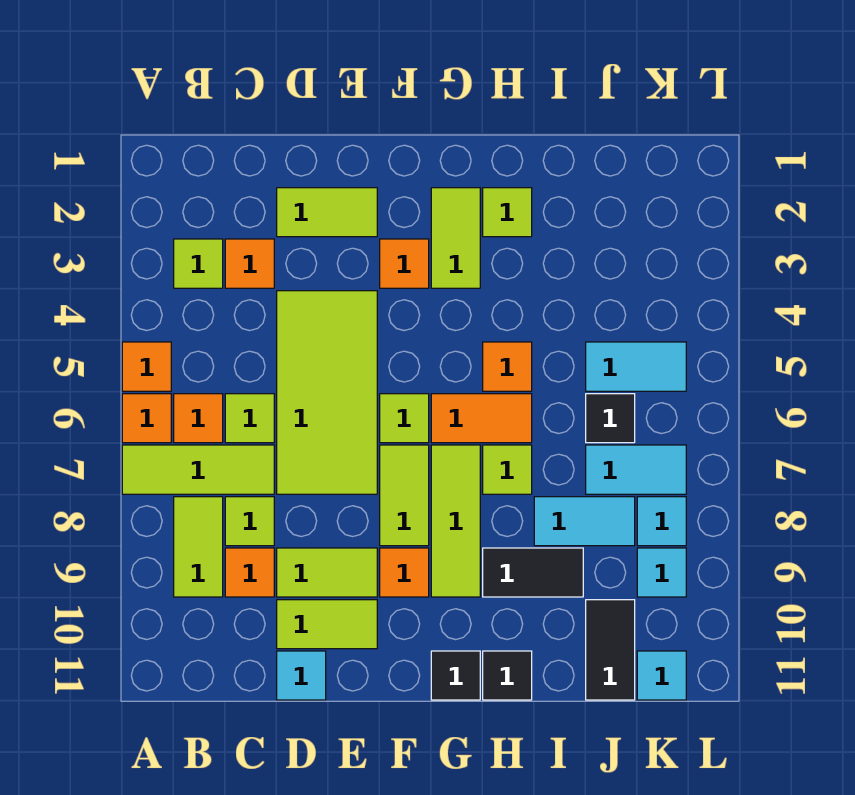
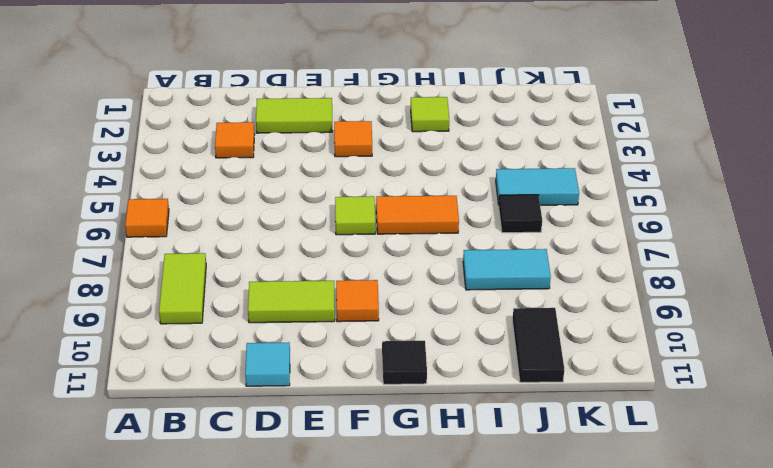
none -> orange tile A5 level 1
none -> lime tile A7:C7 level 1
none -> lime tile B3 level 1
none -> orange tile B6 level 1

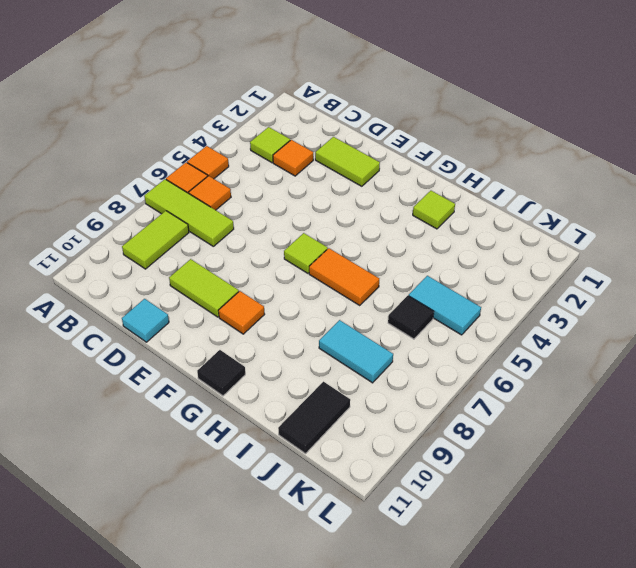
none -> lime tile C6 level 1
none -> lime tile C8 level 1
none -> orange tile C9 level 1
none -> lime tile D4:E7 level 1

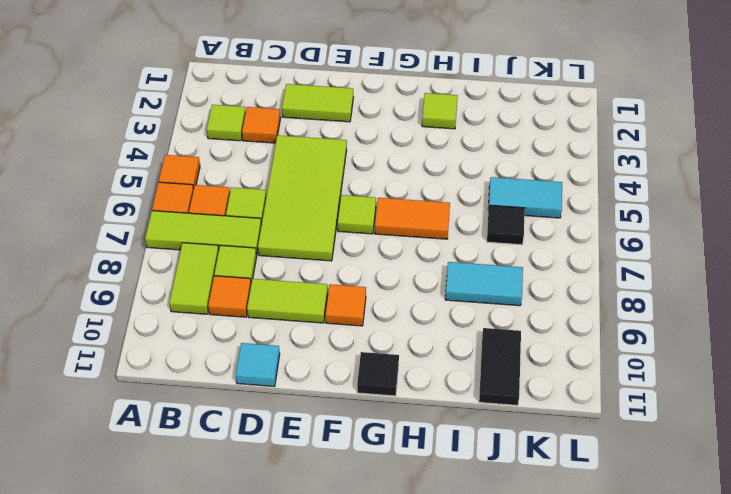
none -> lime tile D10:E10 level 1
none -> orange tile F3 level 1
none -> lime tile F7:F8 level 1
none -> lime tile G2:G3 level 1

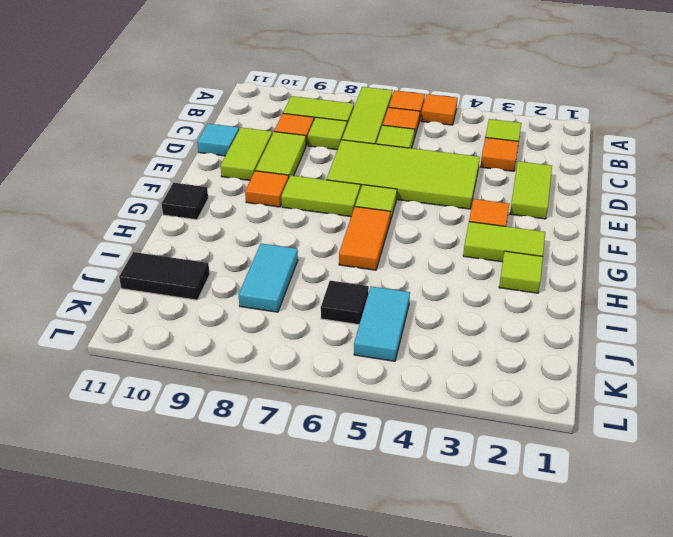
none -> lime tile G7:G9 level 1
none -> orange tile H5 level 1
none -> lime tile H7 level 1
none -> black tile H9:I9 level 1

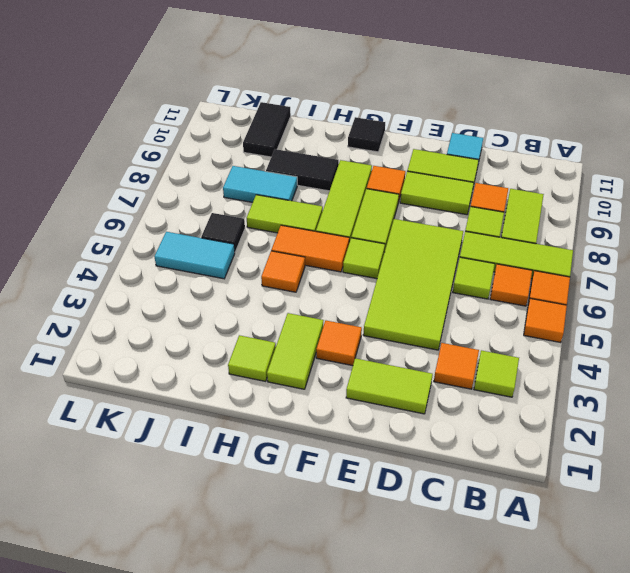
lime tile H7:I7 level 1 -> lime tile H7 level 1
none -> black tile H11 level 1
none -> cyan tile J7:K7 level 1
none -> cyan tile K8 level 1
none -> cyan tile K9 level 1

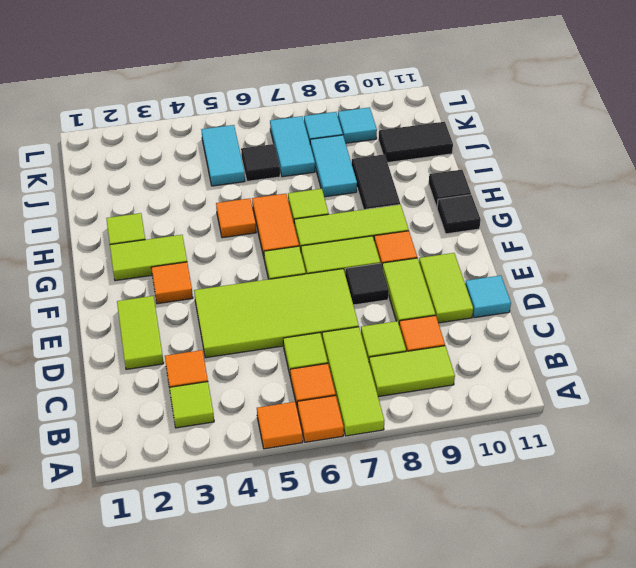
black tile E8 level 1 -> none
none -> cyan tile K11 level 1

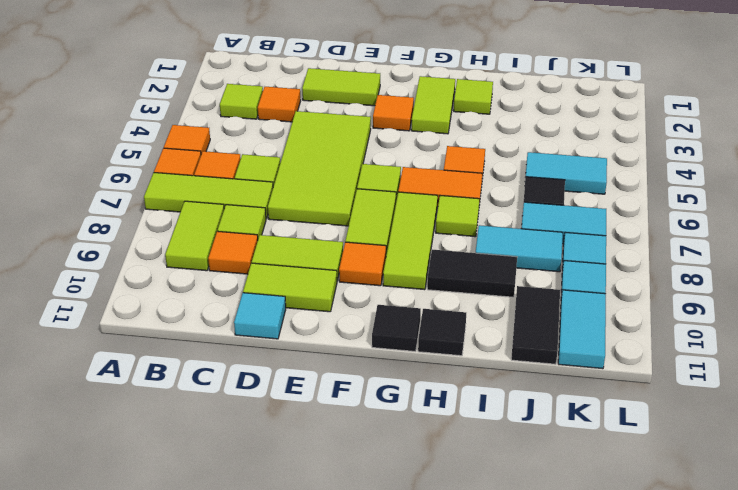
cyan tile K10:K11 level 1 -> cyan tile K11 level 1

